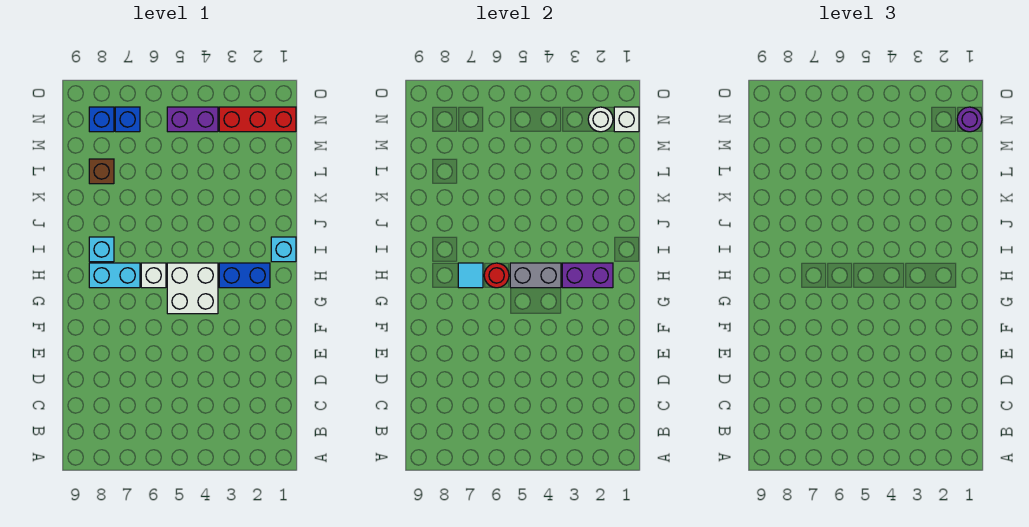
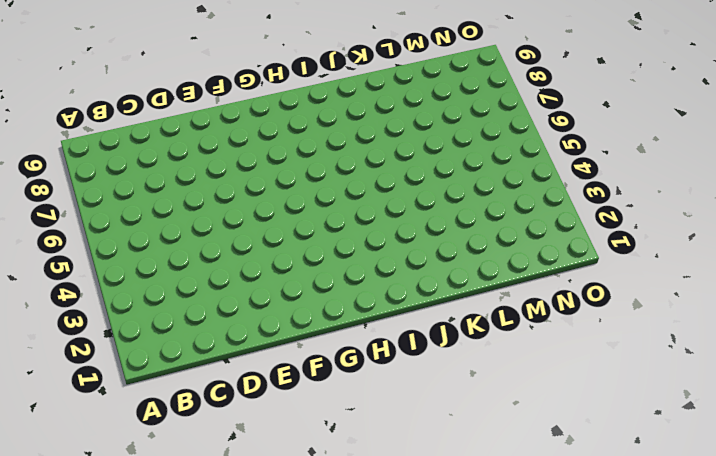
none -> white brick G4:H5 level 1
none -> blue brick H2:H3 level 1
none -> white brick H6 level 1

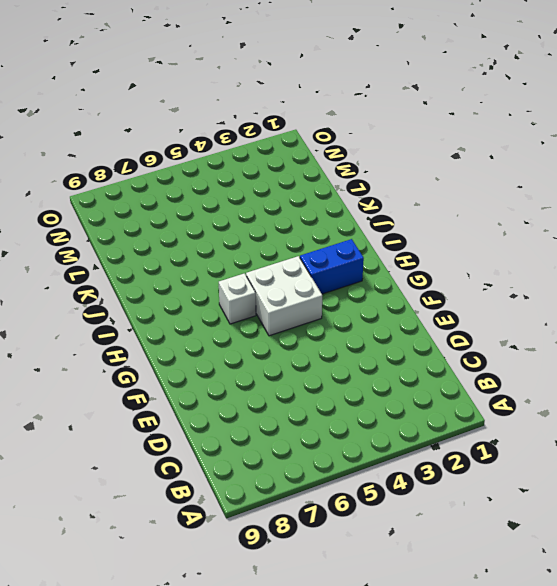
none -> cyan brick H7:H8 level 1
none -> cyan brick I1 level 1
none -> cyan brick I8 level 1

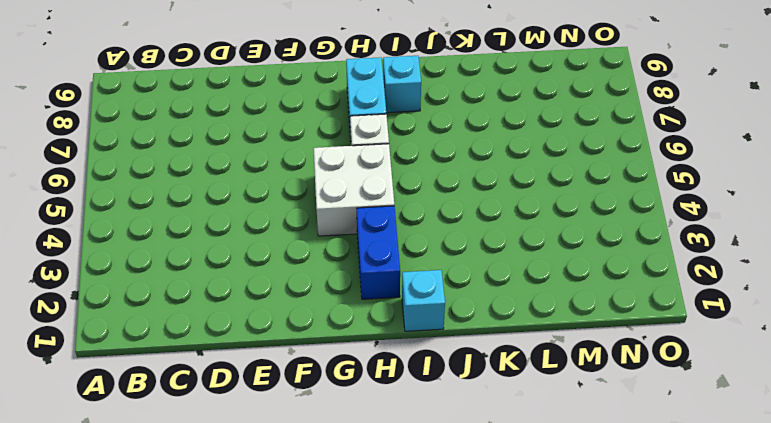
none -> brown brick L8 level 1
none -> red brick N1:N3 level 1
none -> purple brick N4:N5 level 1

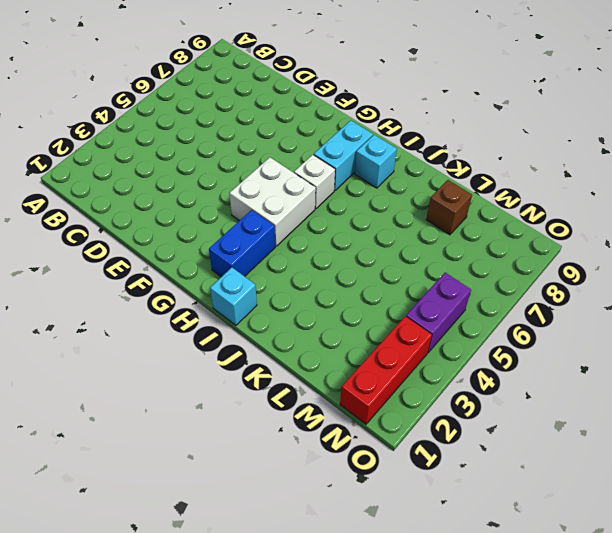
none -> blue brick N7 level 1
none -> blue brick N8 level 1
none -> purple brick H2:H3 level 2

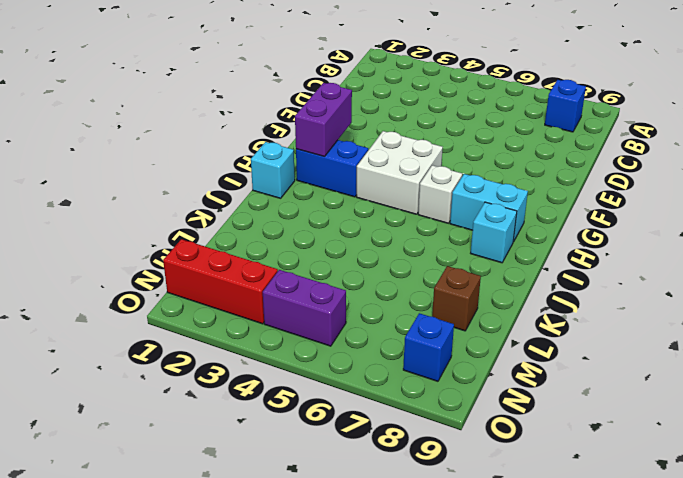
blue brick B8 level 1 -> blue brick N7 level 1
purple brick G2:H2 level 2 -> purple brick H2:H3 level 2
none -> grey brick H4:H5 level 2
none -> red round brick H6 level 2
none -> cyan tile H7 level 2

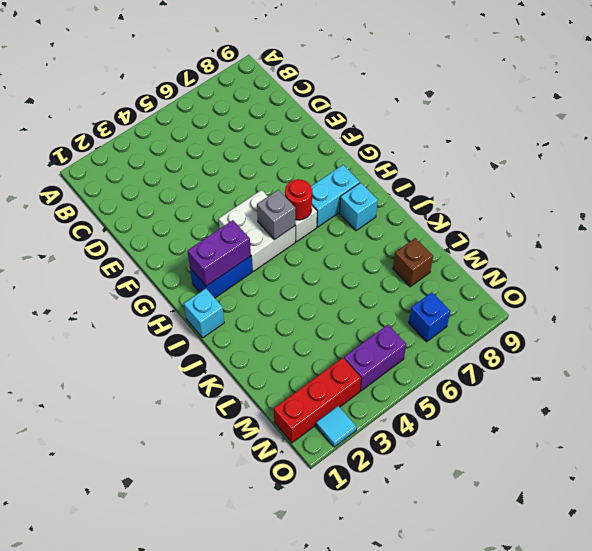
grey brick H5 level 2 -> grey brick H4:H5 level 2
cyan tile O2 level 1 -> cyan tile H7 level 2
none -> blue brick N8 level 1
none -> white brick N1 level 2
none -> white round brick N2 level 2

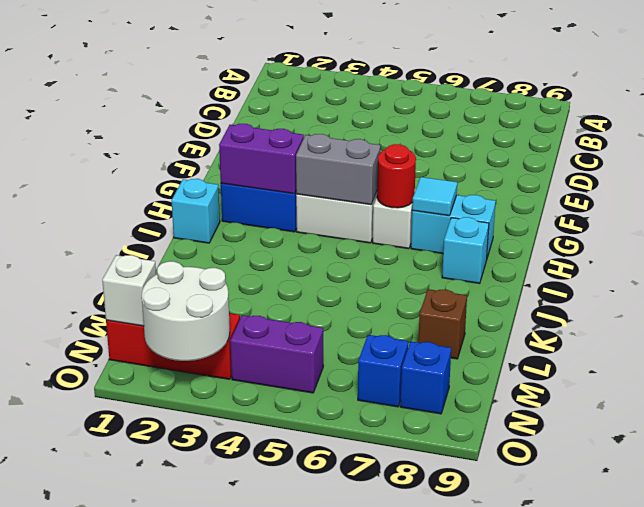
white round brick N2:O3 level 2 -> white round brick N2 level 2
none -> purple round brick N1 level 3

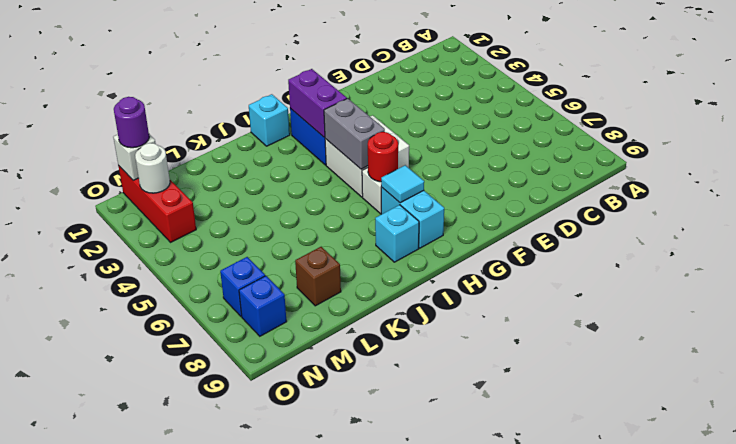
none -> purple brick N4:N5 level 1

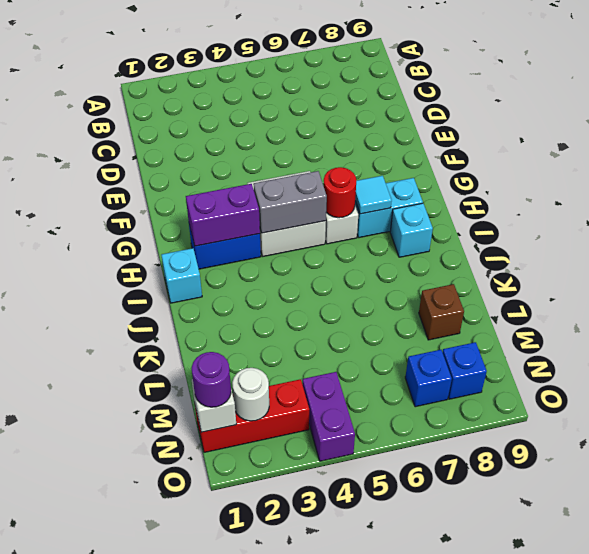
purple brick N4:O4 level 1 -> purple brick N4:N5 level 1

